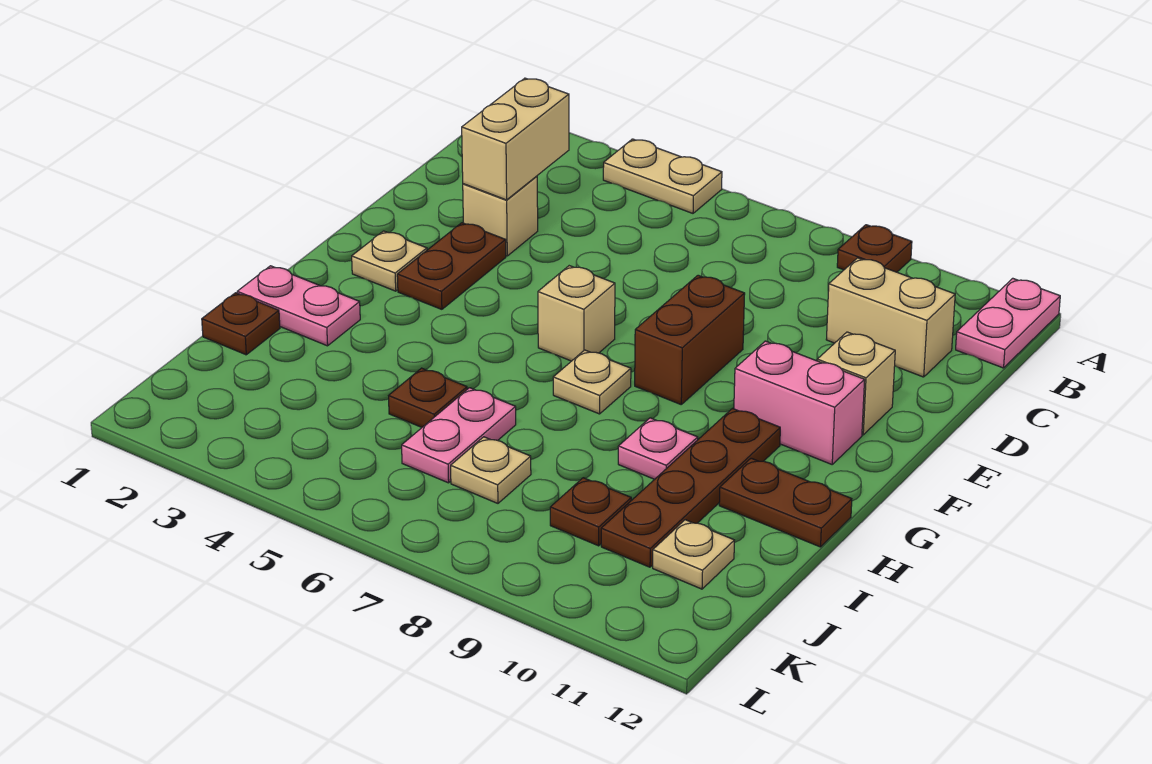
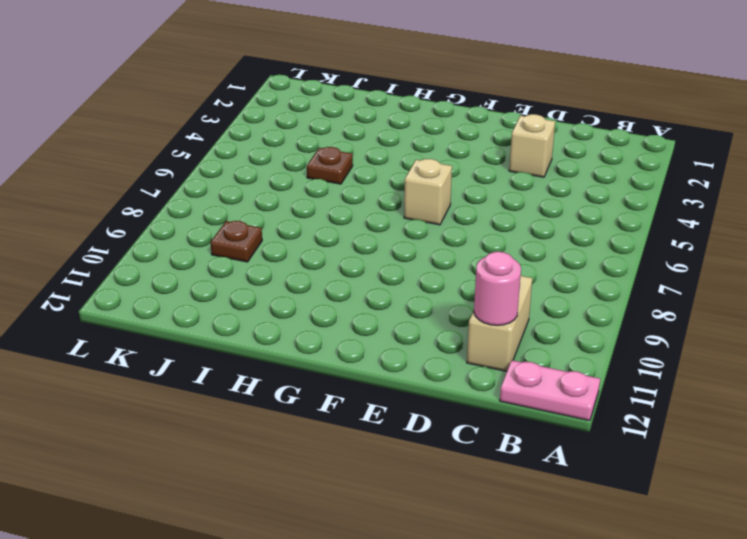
pink round brick C11 level 2 -> none
none -> tan plate A4:A5 level 1
none -> brown plate A9 level 1
none -> brown plate E3:F3 level 1

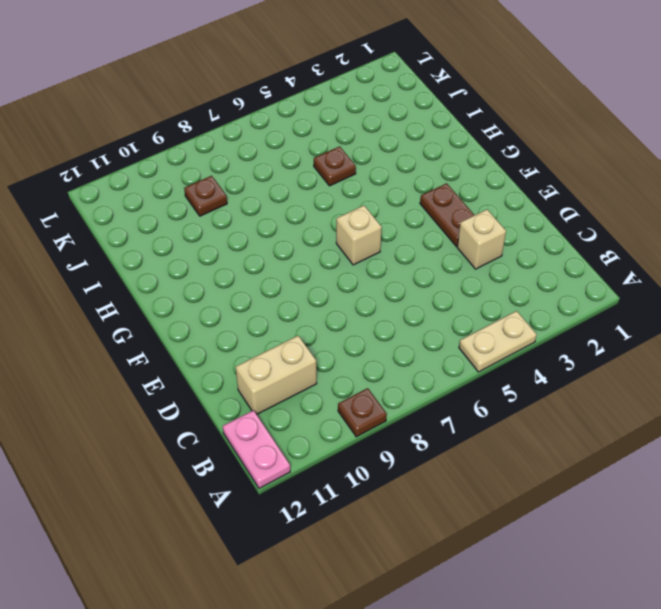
none -> brown brick E8:F8 level 1
none -> tan brick E11 level 1
none -> tan plate F2 level 1

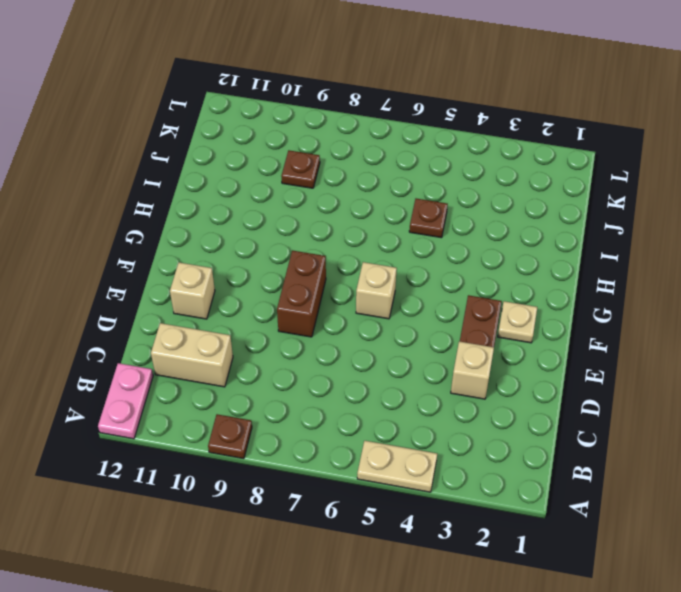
none -> pink brick F10:F11 level 1
none -> tan plate G7 level 1
none -> brown plate G10:J10 level 1

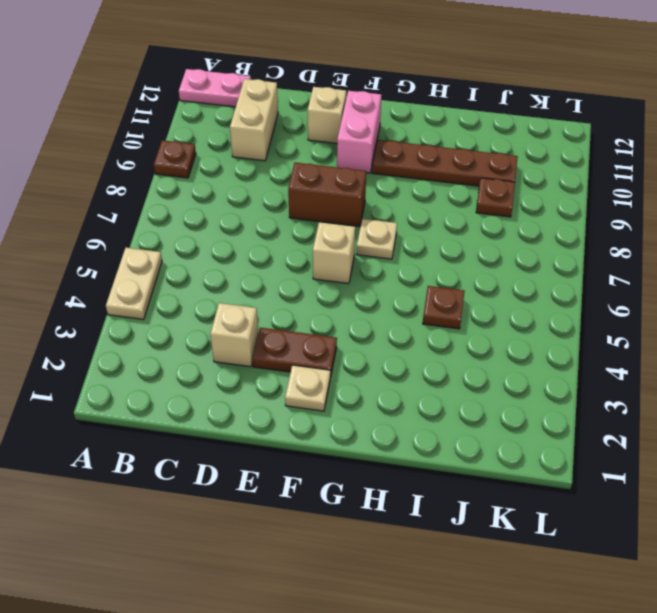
none -> pink plate H1:H2 level 1
none -> pink plate H9 level 1
none -> brown plate H11:H12 level 1

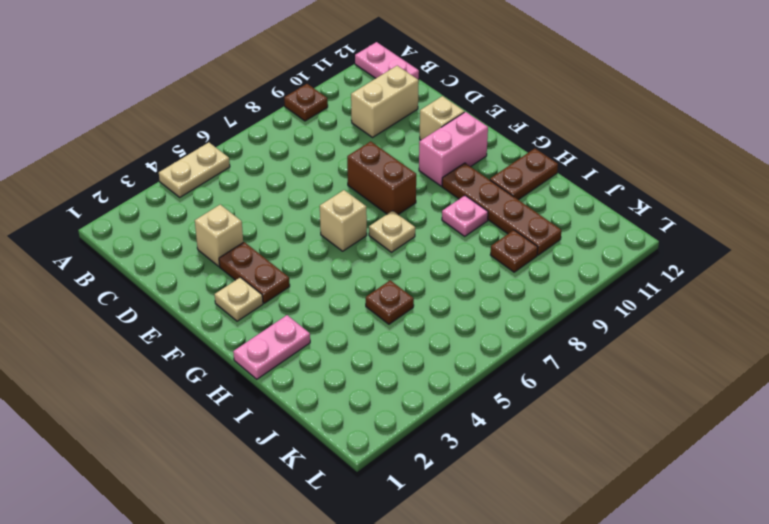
none -> brown plate I1 level 1
none -> pink plate I6:J6 level 1
none -> tan plate J7 level 1

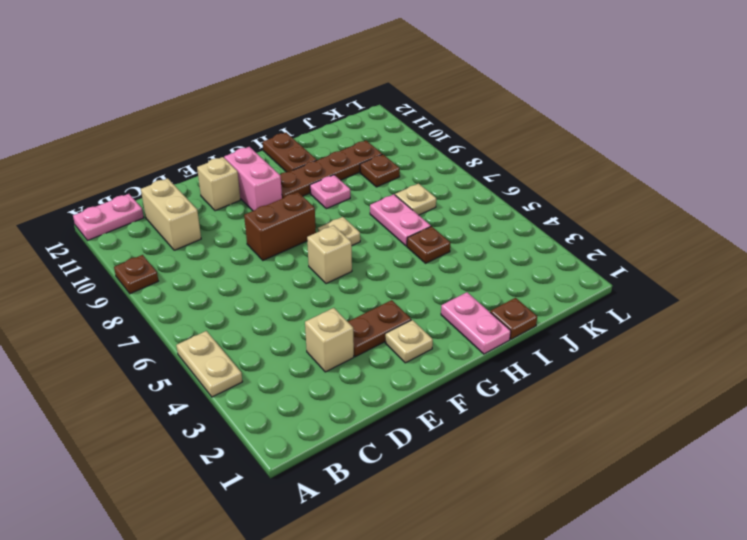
pink plate I6:I7 level 1 -> pink plate I6:J6 level 1
none -> tan plate J11 level 1
none -> tan brick C3:D3 level 2

